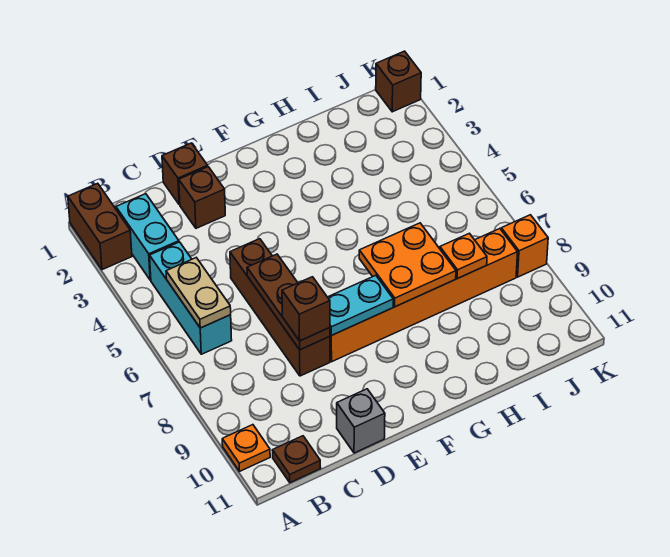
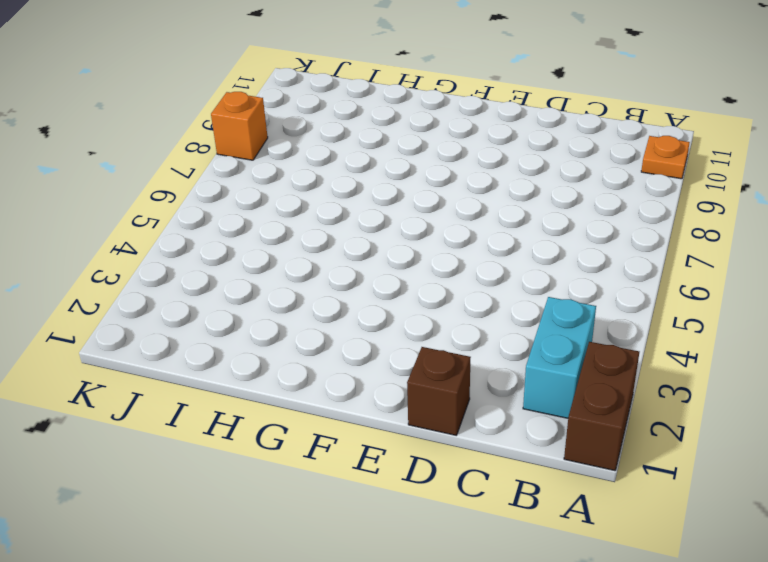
none -> cyan brick B4:B6 level 1
none -> brown plate B11 level 1
none -> brown brick D2 level 1

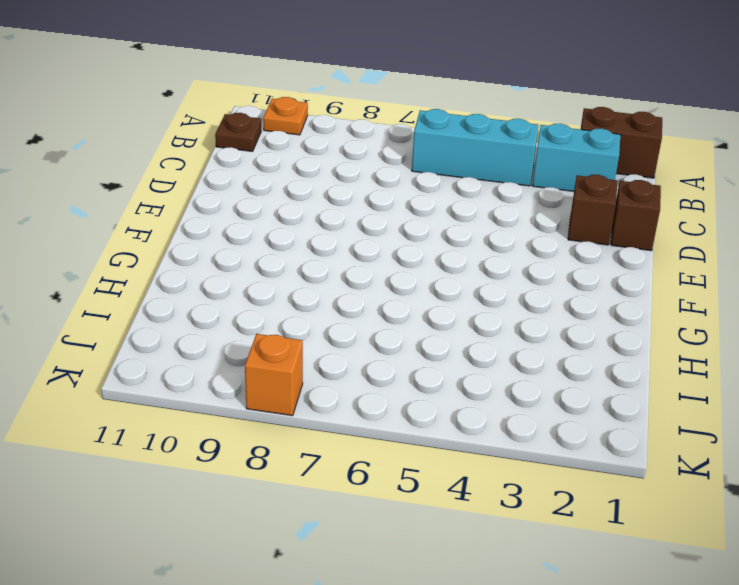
none -> brown brick D5:D8 level 1
none -> grey brick D11 level 1
none -> orange brick E8:J8 level 1

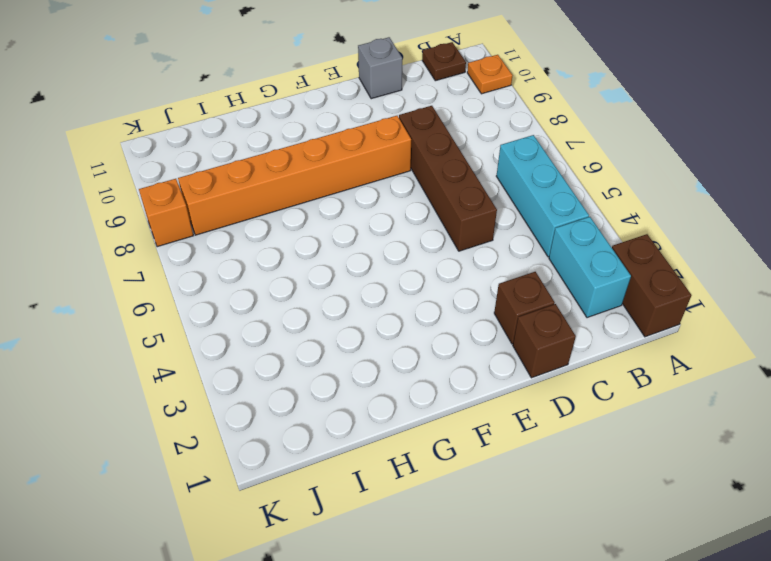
none -> brown brick K1 level 1
none -> tan plate B5:B6 level 2
none -> brown plate D6:D8 level 2

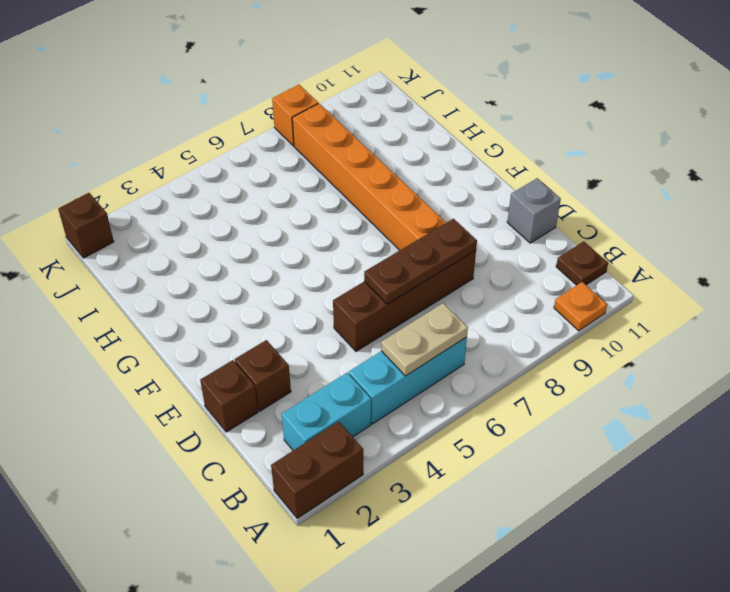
none -> cyan plate E8:F8 level 2
none -> orange plate G7:H8 level 2
none -> orange plate I8 level 2

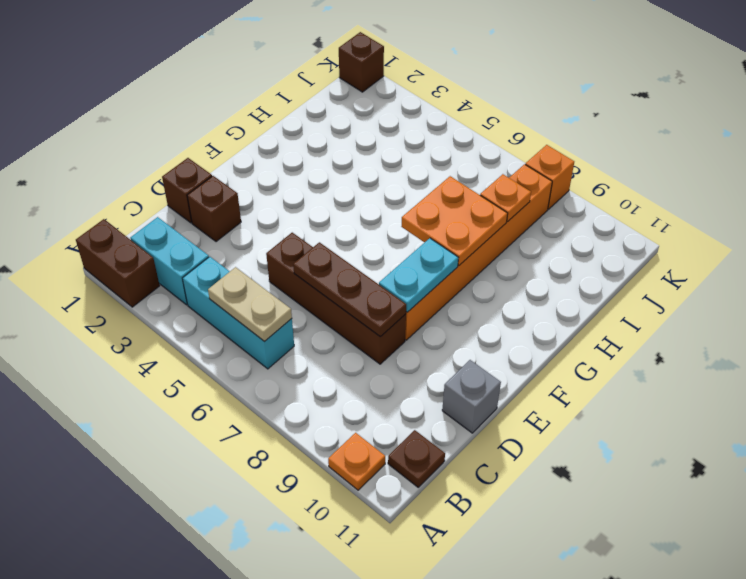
none -> brown brick D8 level 3

